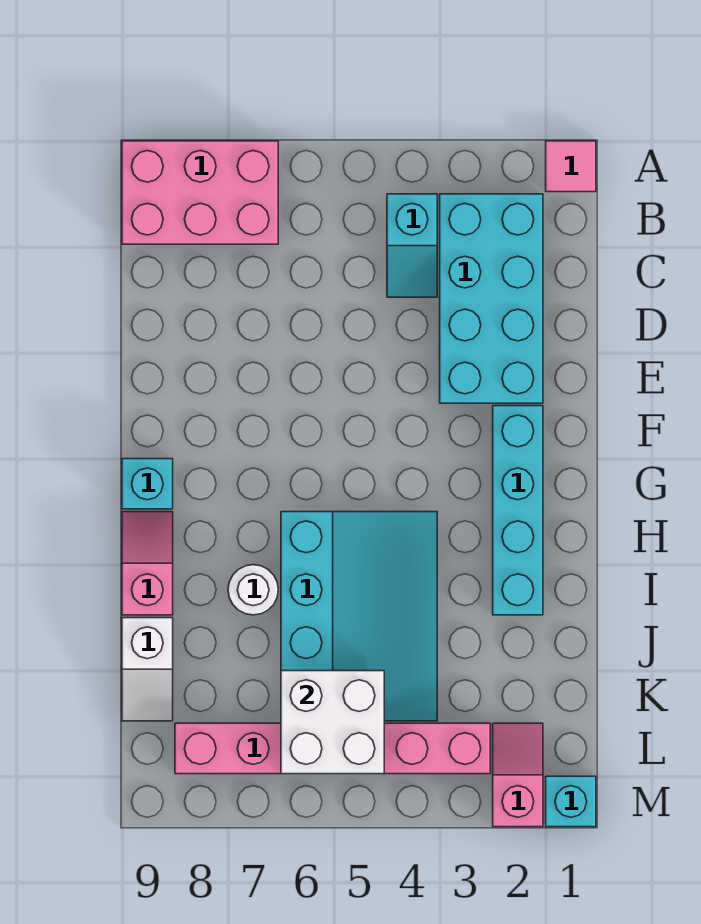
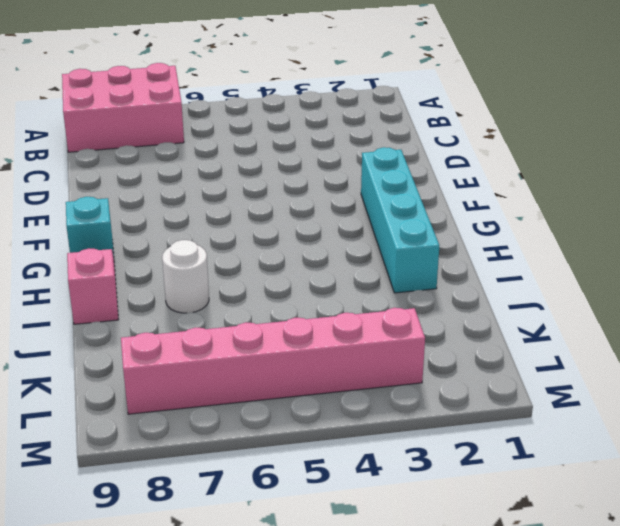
none -> pink tile A1 level 1
none -> cyan brick B2:E3 level 1
none -> cyan slope B4:C4 level 1 top B

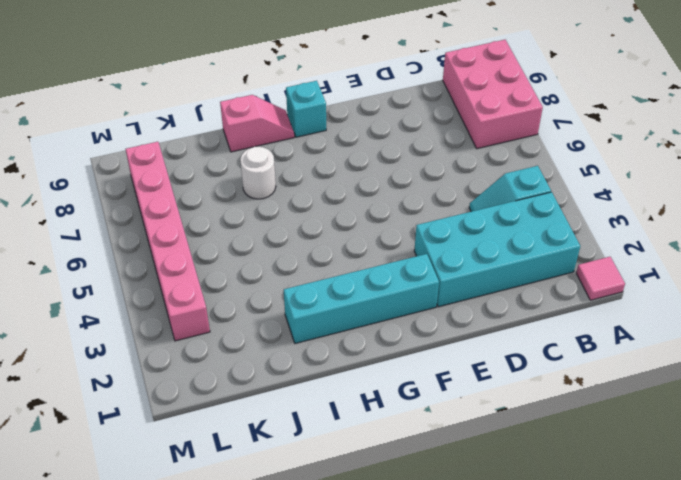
none -> cyan slope H4:K6 level 1 top 6
none -> white slope J9:K9 level 1 top J
none -> pink slope L2:M2 level 1 top M

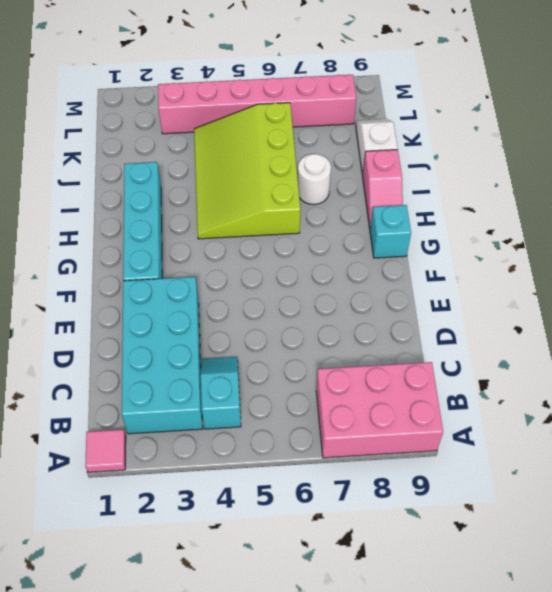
lime slope H4:K6 level 1 top 6 -> cyan slope H4:K6 level 1 top 6
none -> pink slope L2:M2 level 1 top M
none -> cyan brick M1 level 1
none -> white brick K5:L6 level 2

